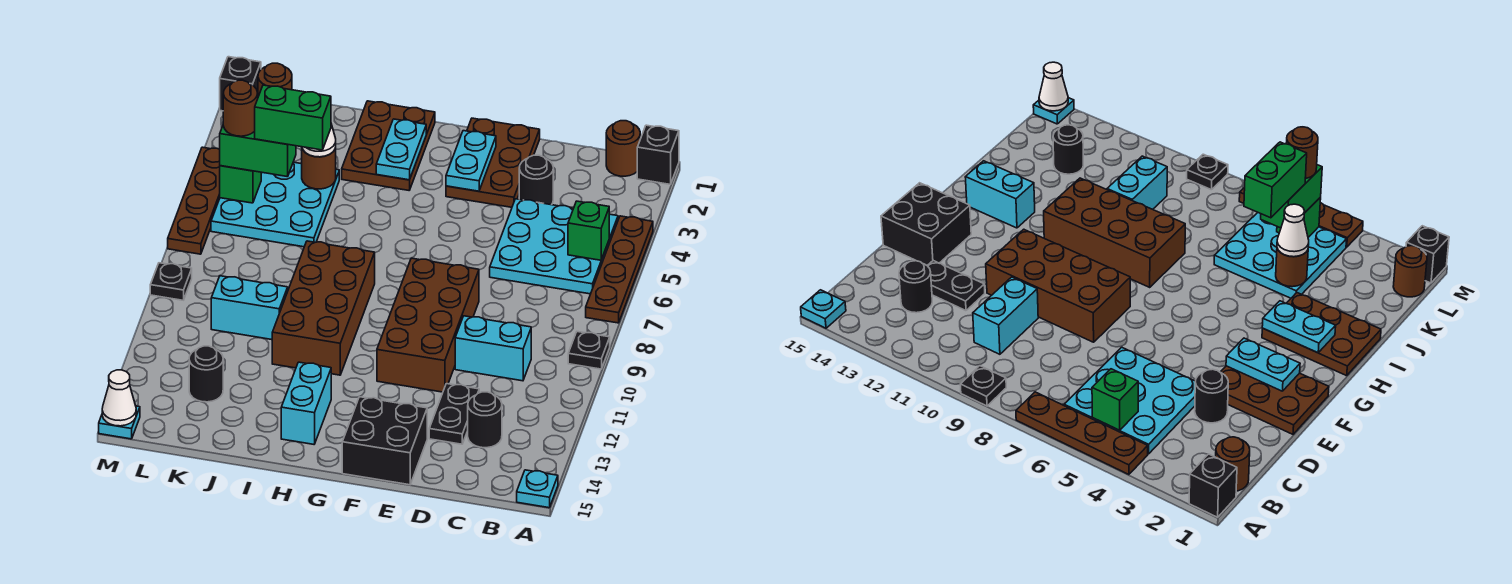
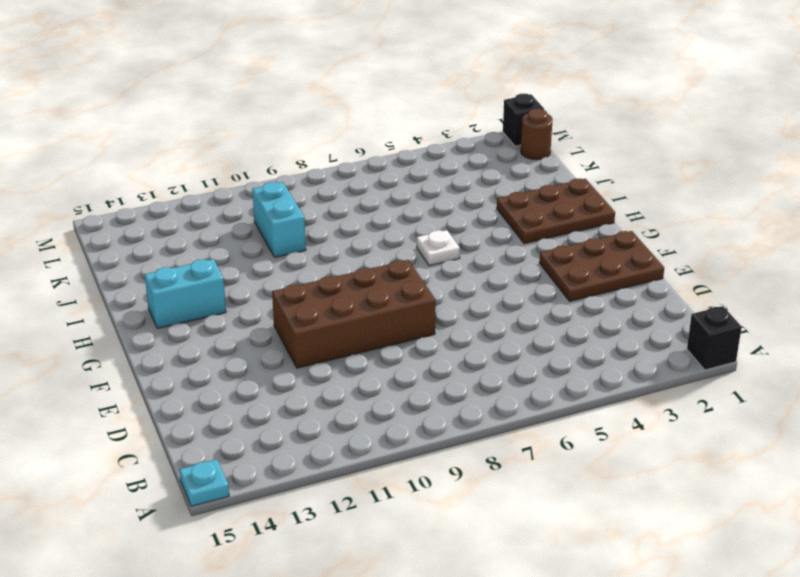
white plate H6 level 1 -> none
none -> brown plate A4:A7 level 1
none -> black plate A9 level 1
none -> brown round brick B1 level 1
none -> cyan plate B4:D6 level 1

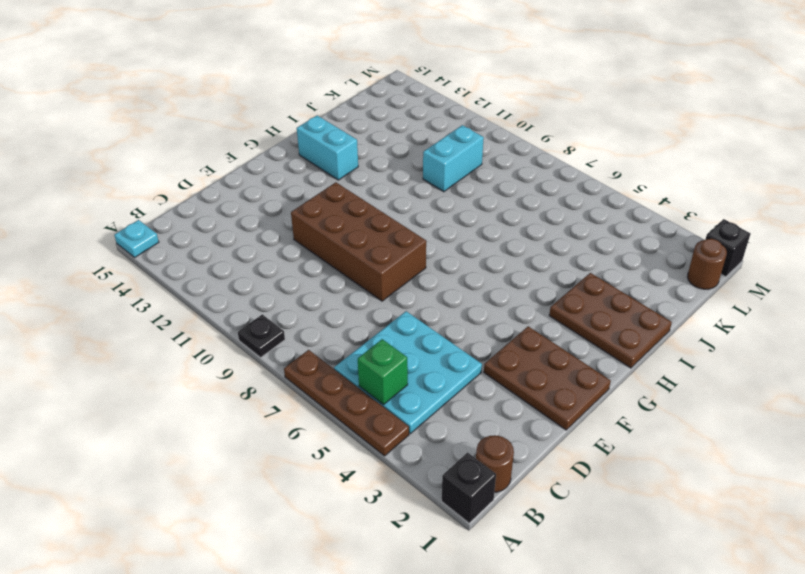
none -> cyan brick C10:D10 level 1
none -> black round brick C13 level 1
none -> black round brick D3 level 1
none -> black plate D12:D13 level 1

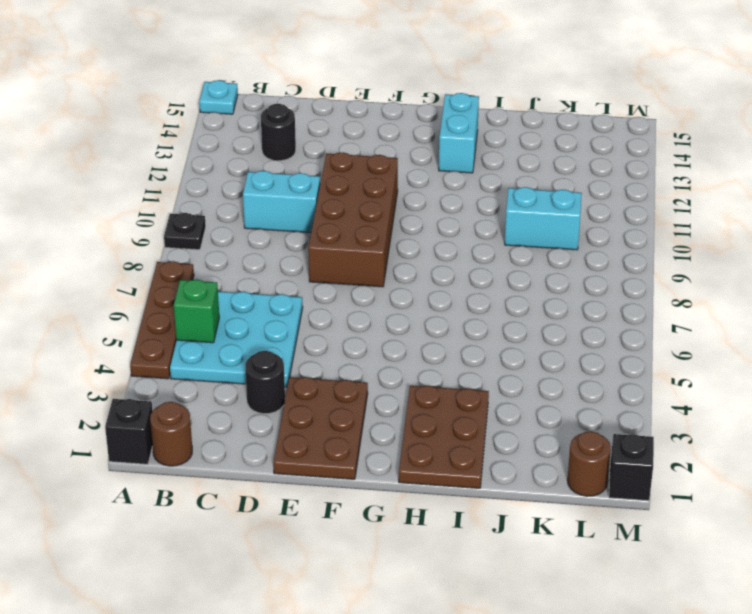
none -> black plate D12:D13 level 1
none -> black brick E14:F15 level 1
none -> brown brick H8:I11 level 1
none -> cyan plate J4:L6 level 1

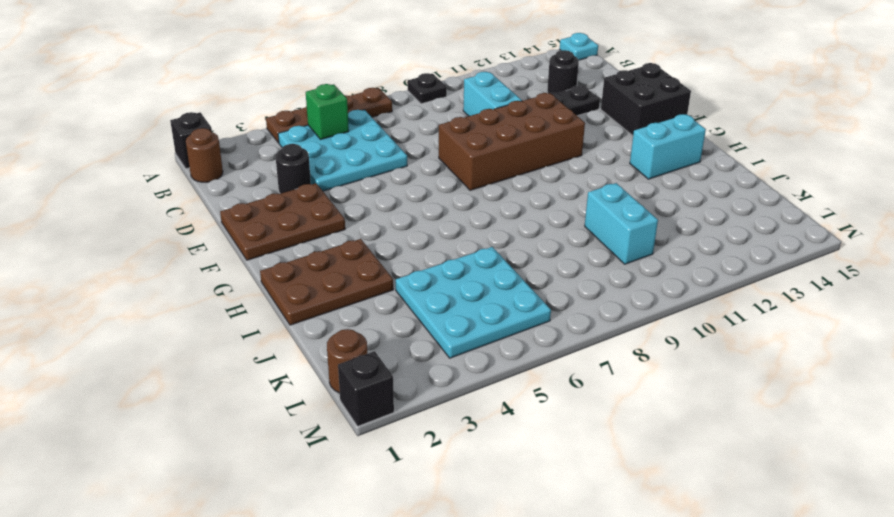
none -> brown brick H8:I11 level 1
none -> black round brick K13 level 1
none -> brown plate M4:M7 level 1
none -> black plate M9 level 1

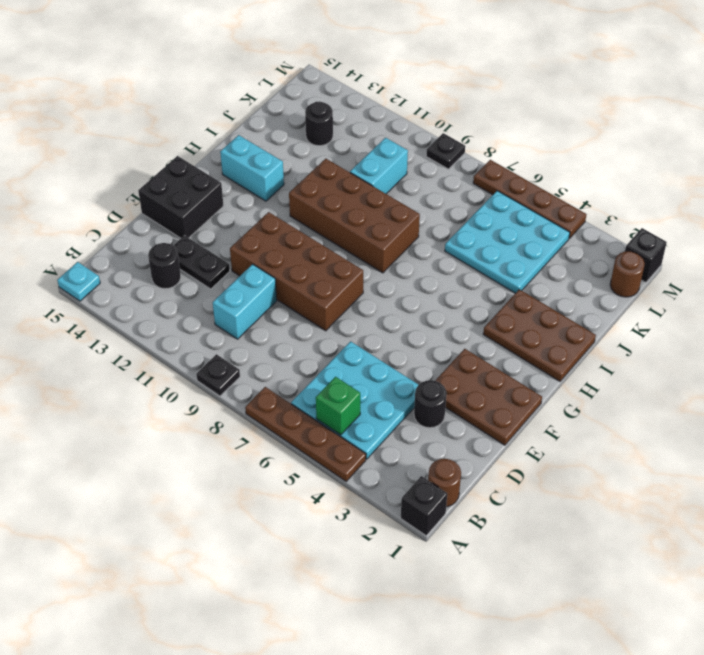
none -> cyan plate M15 level 1
none -> cyan plate F2:F3 level 2
none -> cyan plate H2:H3 level 2
none -> brown round brick J4 level 2

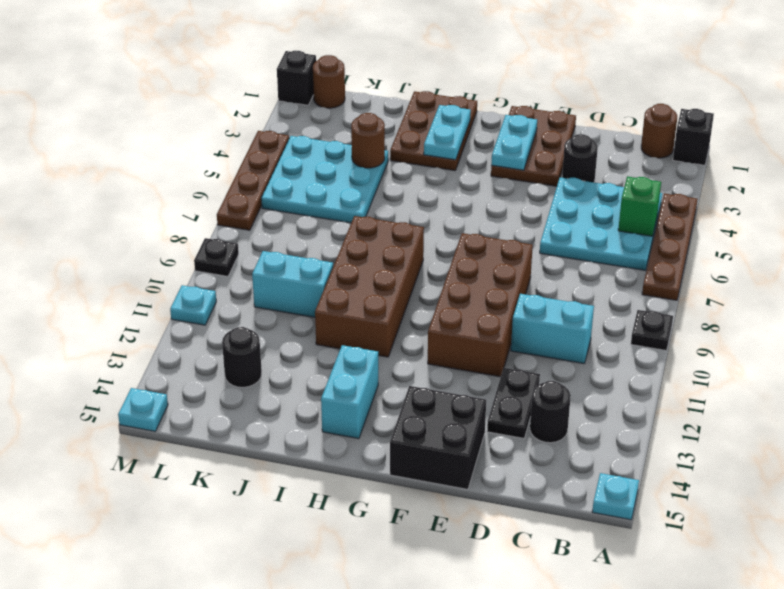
cyan plate M11 level 1 -> none
none -> green brick L5 level 2
none -> white cone M15 level 2
none -> white cone J4 level 3
none -> green brick K5:L5 level 3

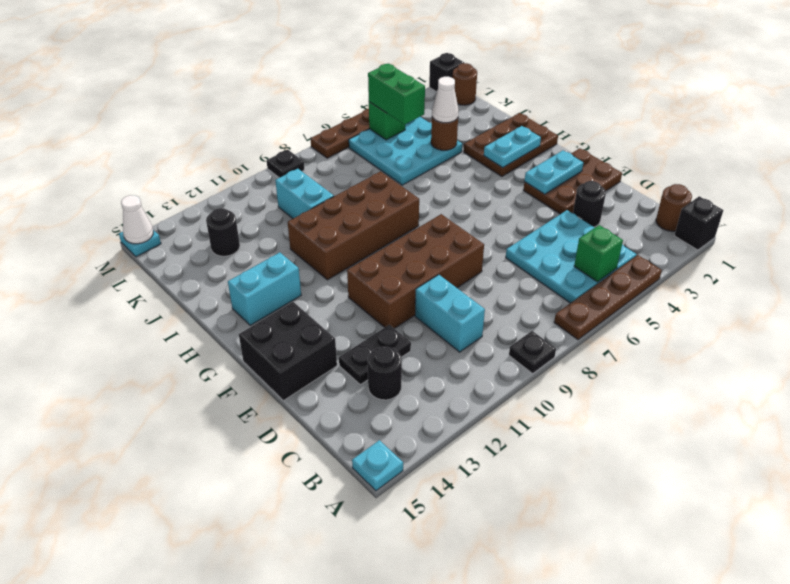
none -> green brick J5:K5 level 4
none -> brown round brick L5 level 4

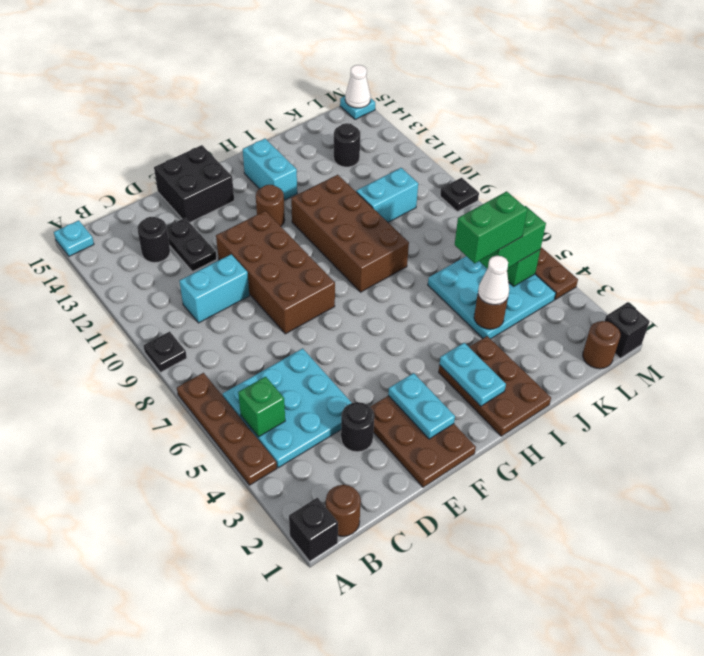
brown round brick G12 level 1 -> brown round brick L5 level 4

